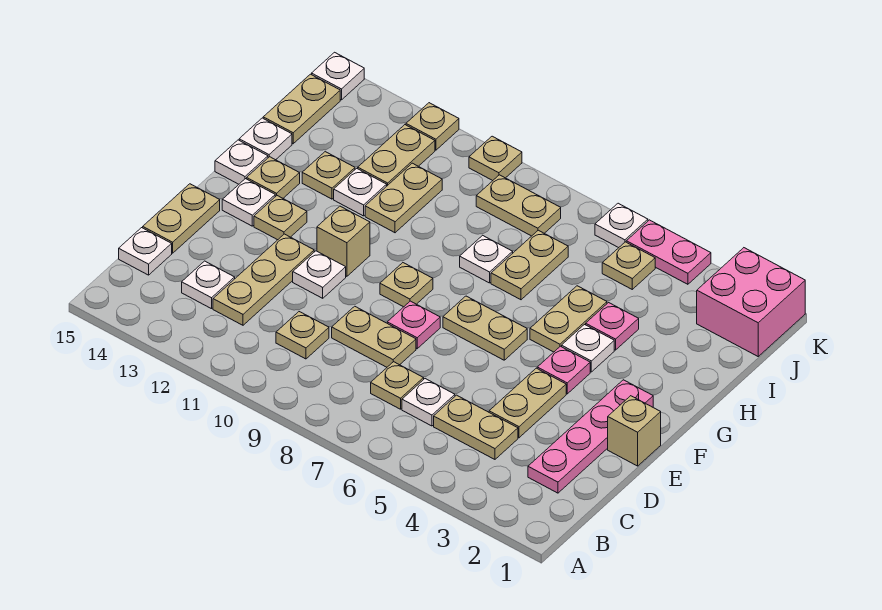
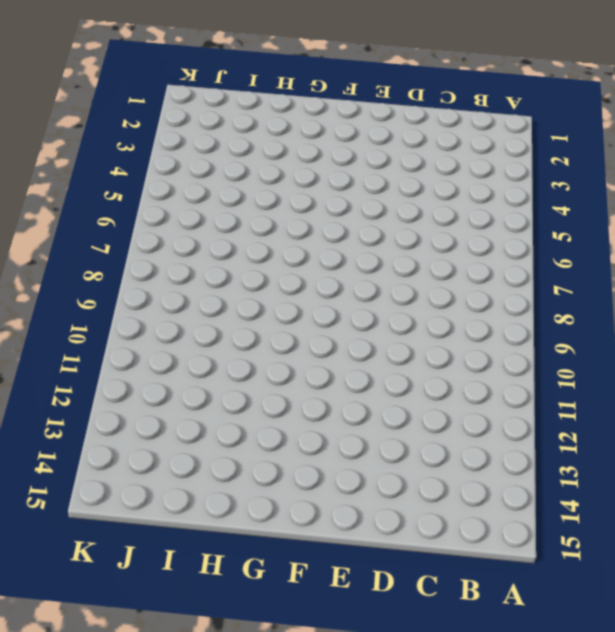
none -> pink plate C2:F2 level 1
none -> tan plate C4:C5 level 1
none -> white plate C6 level 1
none -> tan plate C7 level 1

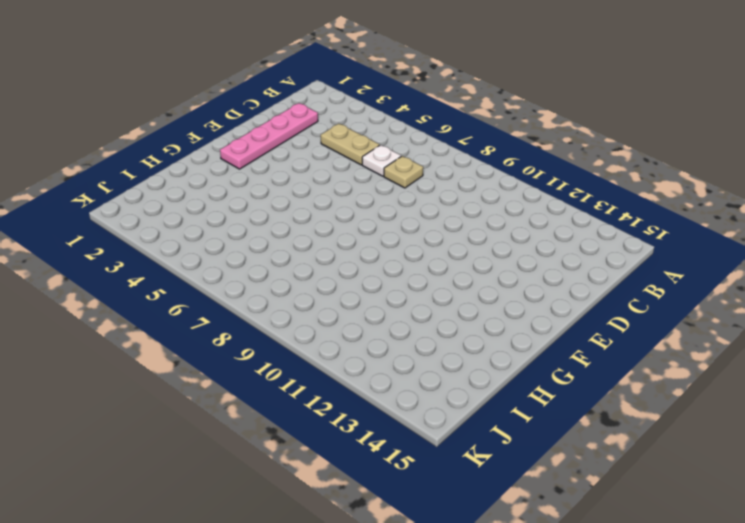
none -> tan plate C10 level 1
none -> tan plate C12:E12 level 1
none -> white plate C13 level 1
none -> white plate C15 level 1

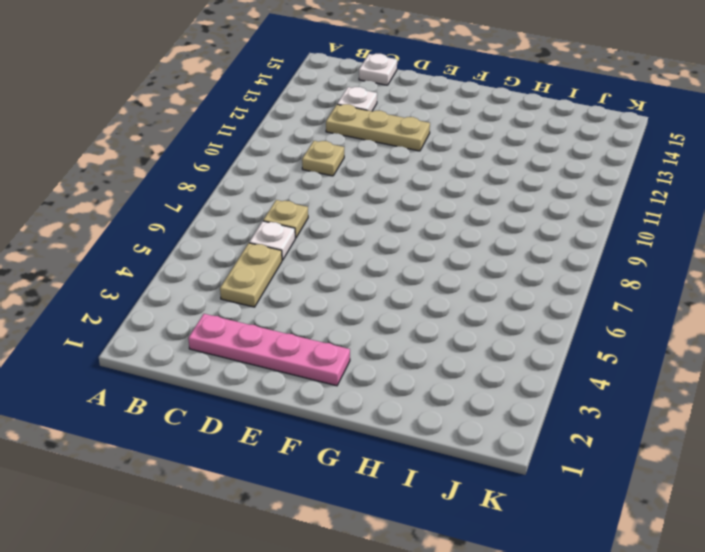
none -> tan plate D4:E4 level 1
none -> tan plate D8:D9 level 1
none -> tan plate D15:E15 level 1
none -> tan brick E1 level 1

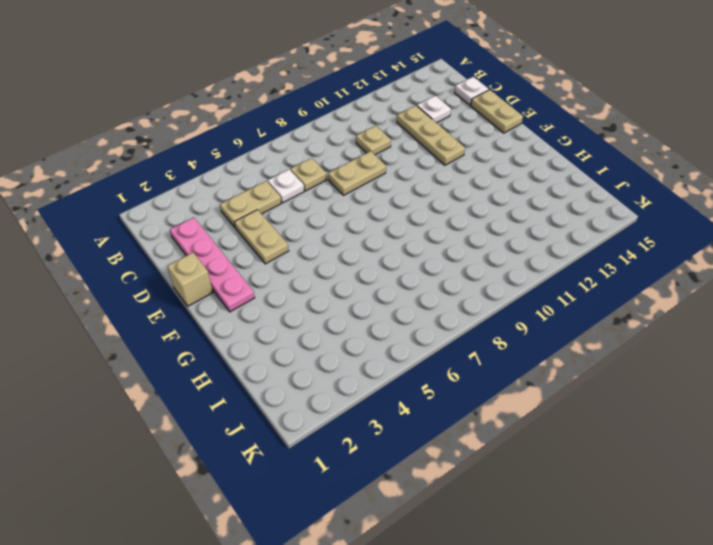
none -> pink plate E8 level 1
none -> white plate E11 level 1
none -> pink plate F4 level 1
none -> tan plate F6:F7 level 1

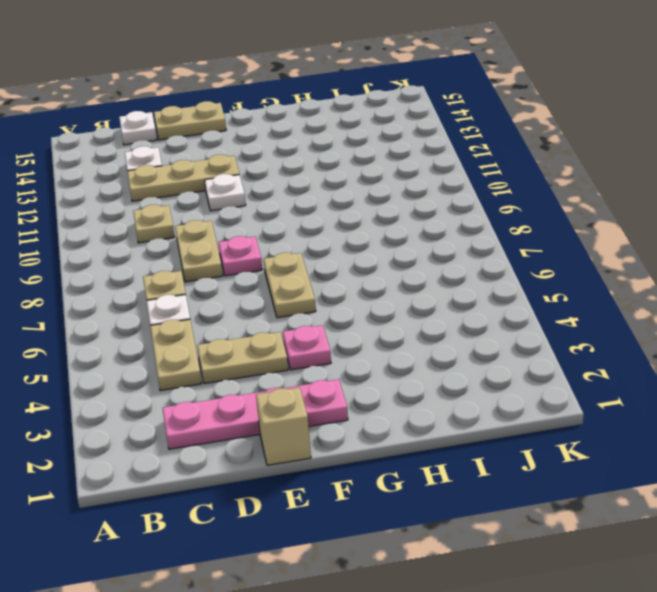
none -> tan plate F9 level 1
none -> tan brick F11 level 1
none -> tan plate F13 level 1
none -> white plate F14 level 1

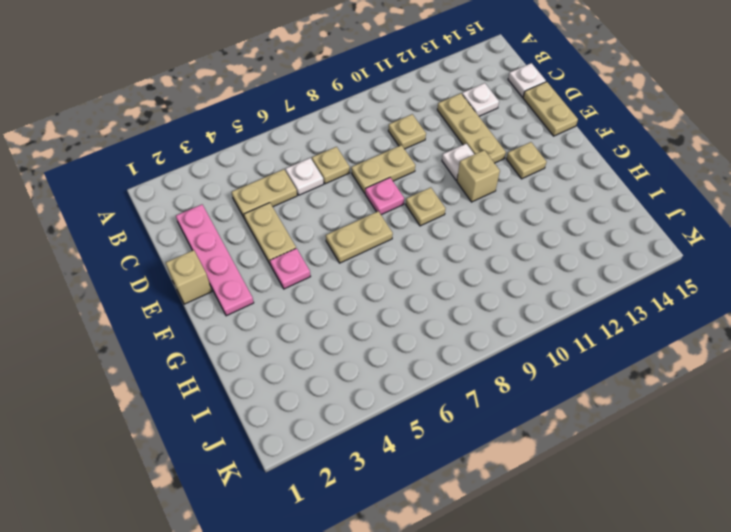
none -> white plate F14 level 1
none -> white plate G4 level 1
none -> tan plate G5:H5 level 1
none -> tan plate G14 level 1

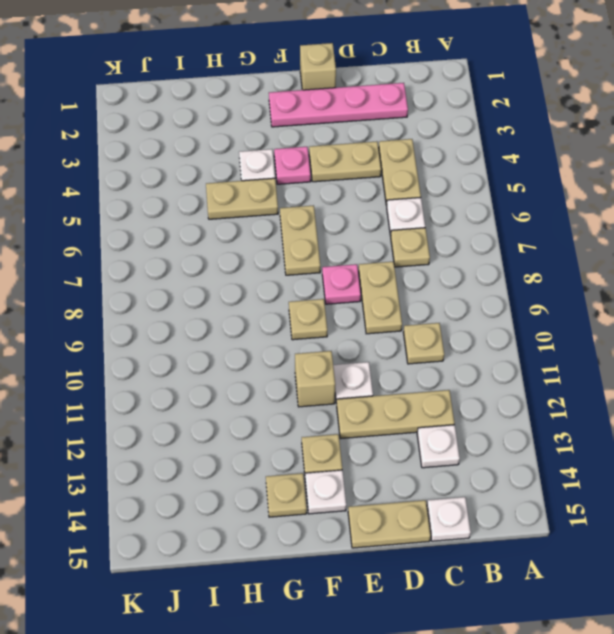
none -> white plate G15 level 1
none -> pink plate H4 level 1
none -> tan plate H7:I7 level 1
none -> white plate H8 level 1

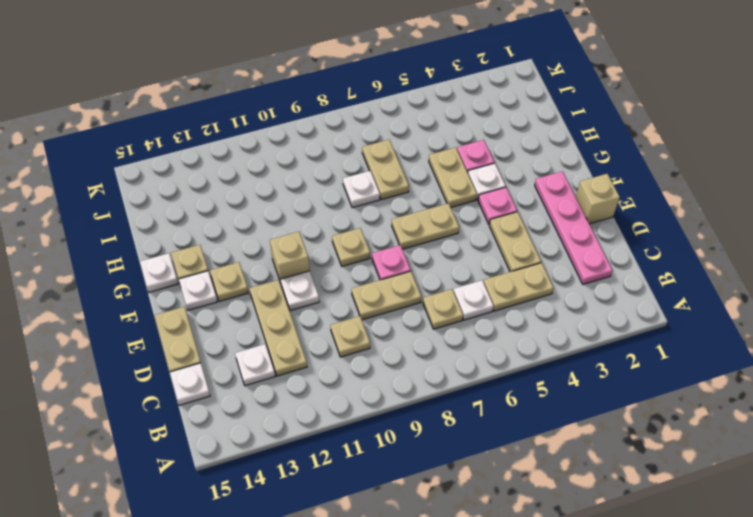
none -> tan plate H11:I11 level 1
none -> white plate H12 level 1
none -> tan plate H13 level 1
none -> white plate H15 level 1

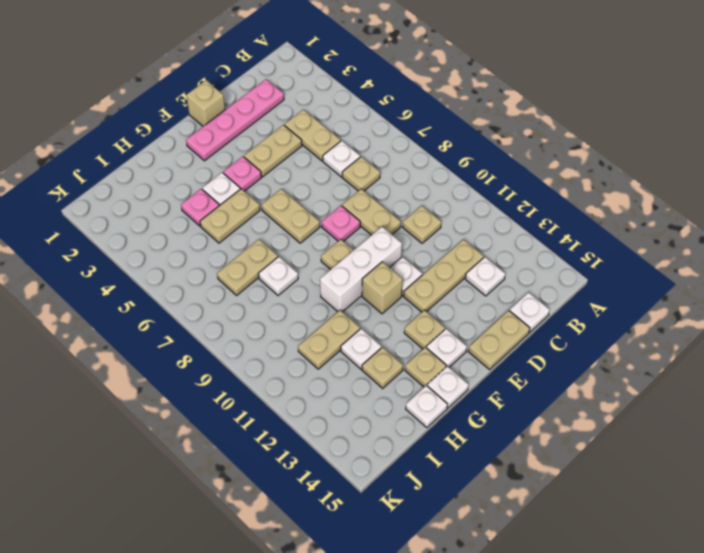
white brick E10:G10 level 1 -> none
none -> tan plate I12:J12 level 1
none -> tan plate I15:J15 level 1
none -> pink brick J1:K2 level 1
none -> tan plate J5 level 1

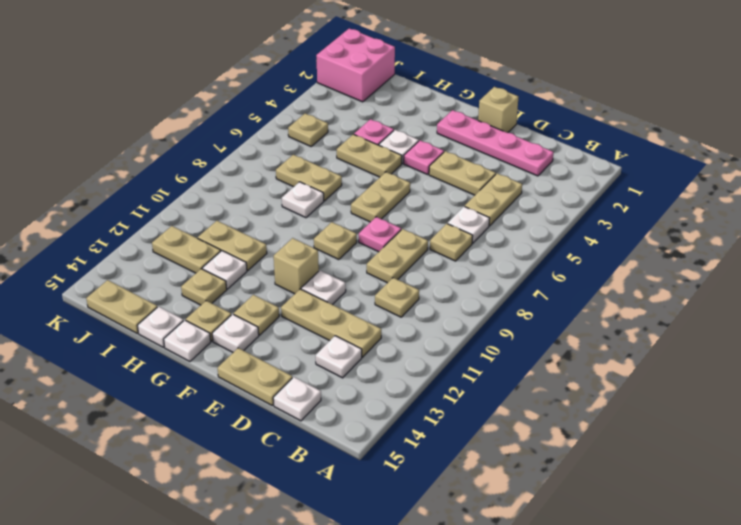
none -> tan plate J8:J9 level 1
none -> pink plate K4:K5 level 1
none -> white plate K6 level 1
none -> tan plate K10 level 1

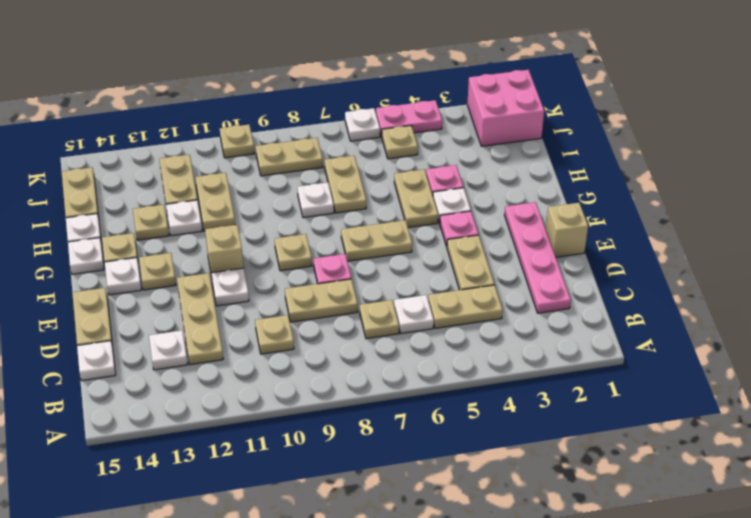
none -> tan plate K12 level 1
none -> white plate K15 level 1

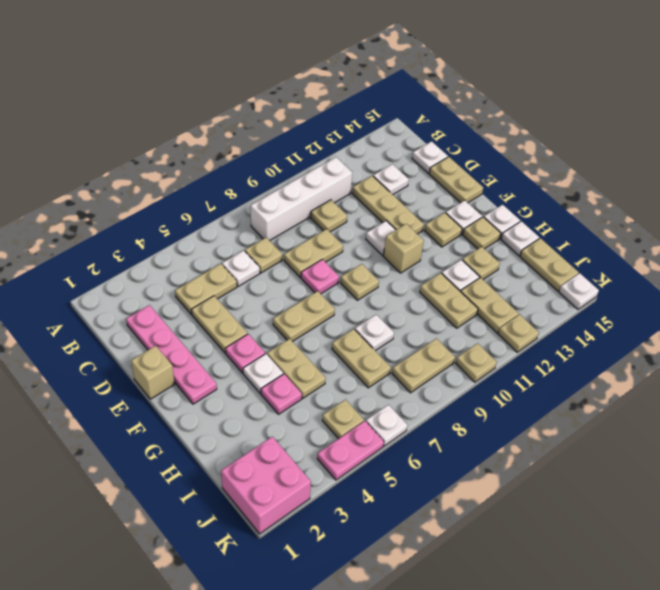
white brick B8:B11 level 1 -> none

